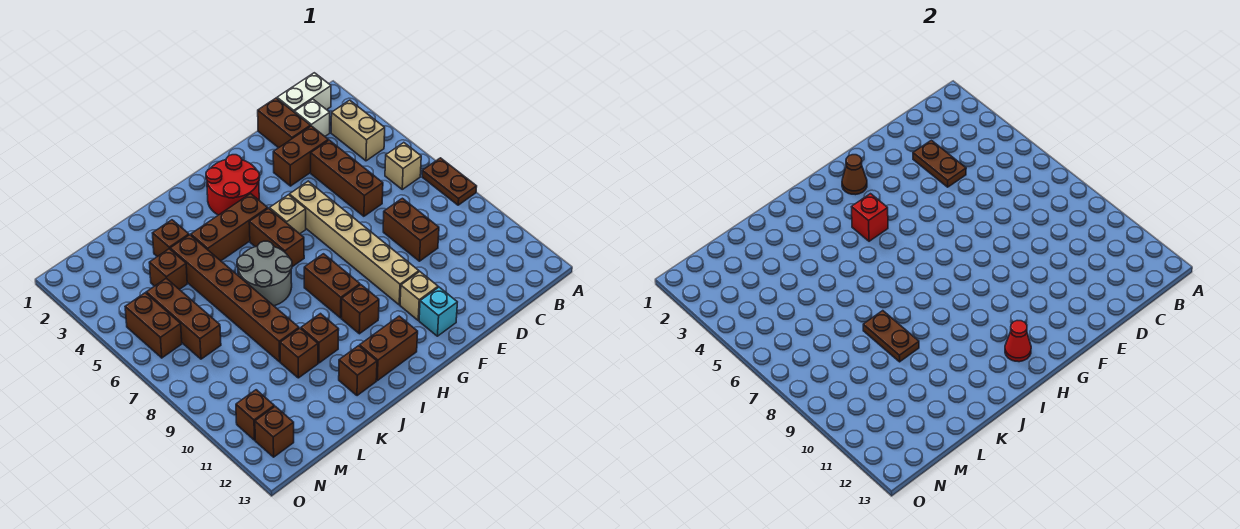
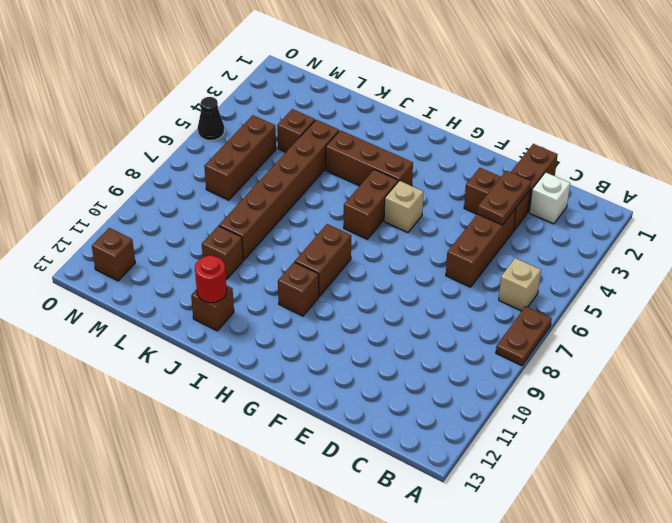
red round brick J12 level 2 -> none
black cone O5 level 1 -> none
none -> white brick B1:C1 level 1
none -> tan brick B3:B4 level 1
none -> brown brick D8:D9 level 1
none -> tan brick F5:F10 level 1

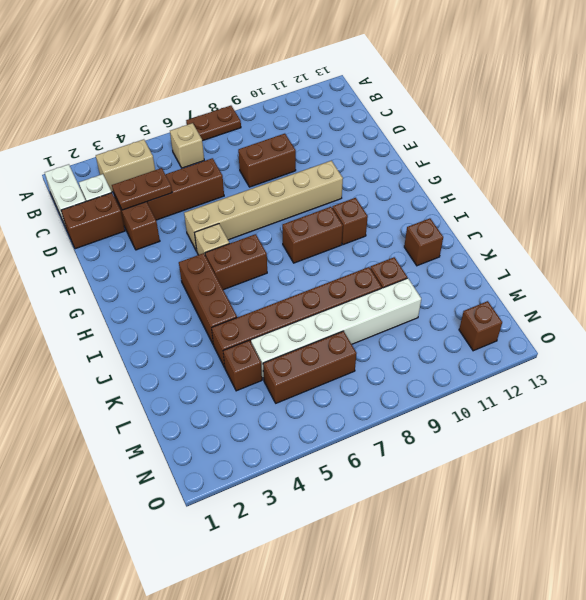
white brick L5:L10 level 1 -> none
none -> tan brick F11 level 1
none -> cyan brick F12 level 1
none -> red round brick G2:H3 level 1
none -> brown brick H12:I12 level 1

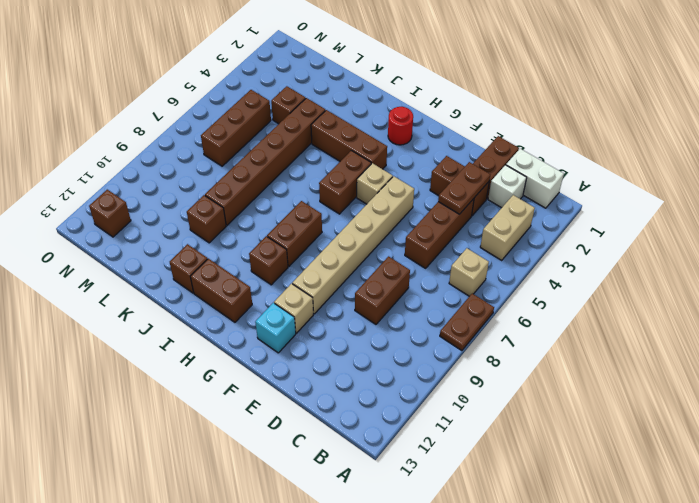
red round brick H2 level 1 -> red round brick G2:H3 level 1
none -> grey round brick I6:J7 level 1
none -> brown brick J10 level 1
none -> brown brick K3 level 1
none -> brown brick N5:N6 level 1

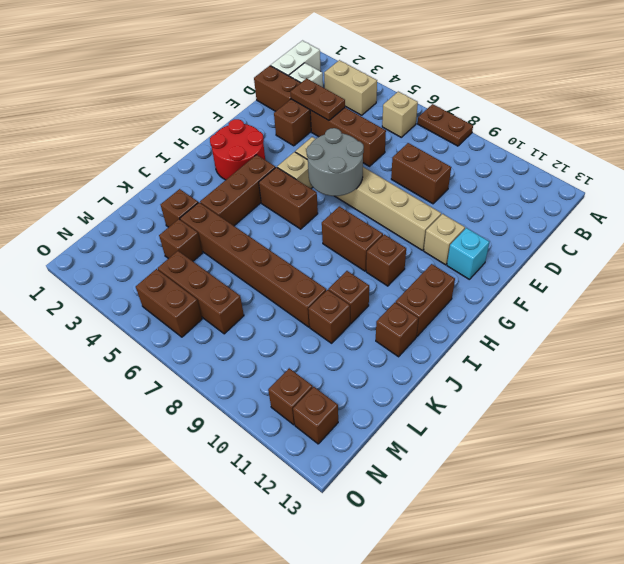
grey round brick F6:G7 level 2 -> grey round brick I6:J7 level 1
none -> brown cone G2 level 2
none -> red brick H4 level 2
none -> red cone H12 level 2
none -> brown plate K8:K9 level 2

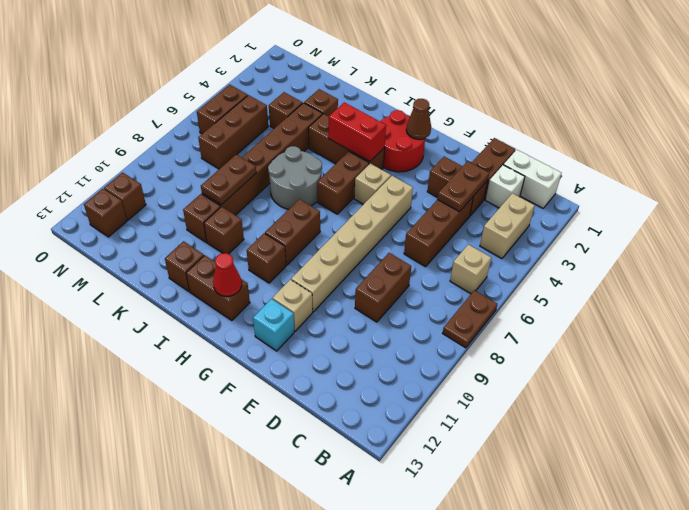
red brick H4:I4 level 2 -> red brick H4 level 2

